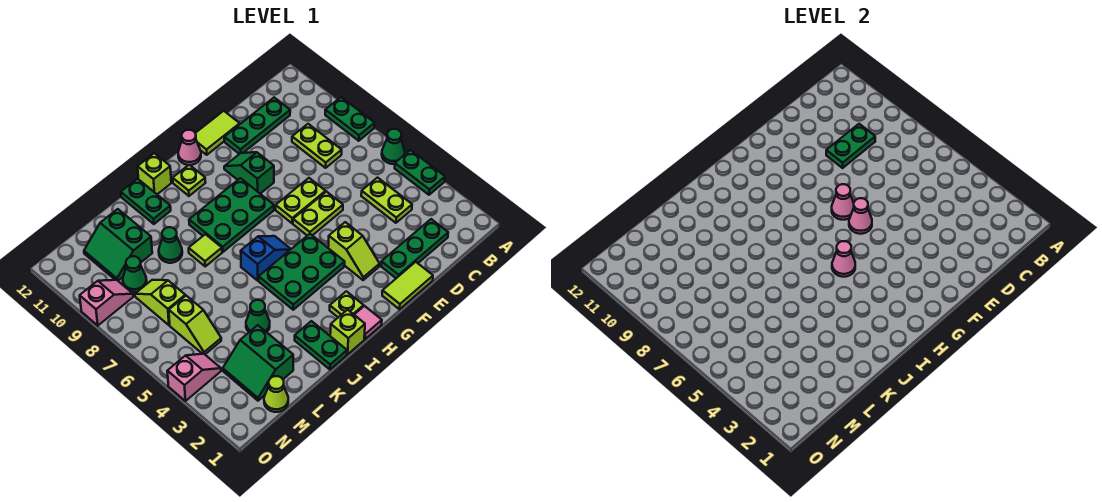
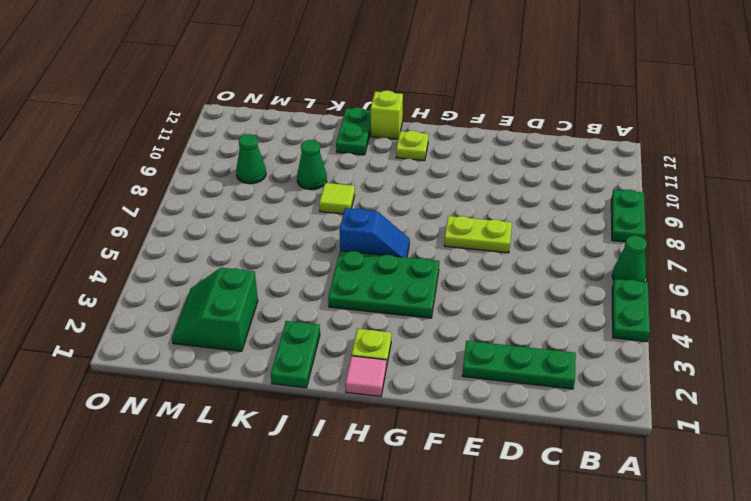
none -> lime plate C4:C5 level 1
none -> lime plate C8:C9 level 1
none -> green plate C11:E11 level 1
none -> lime tile E1:F1 level 1

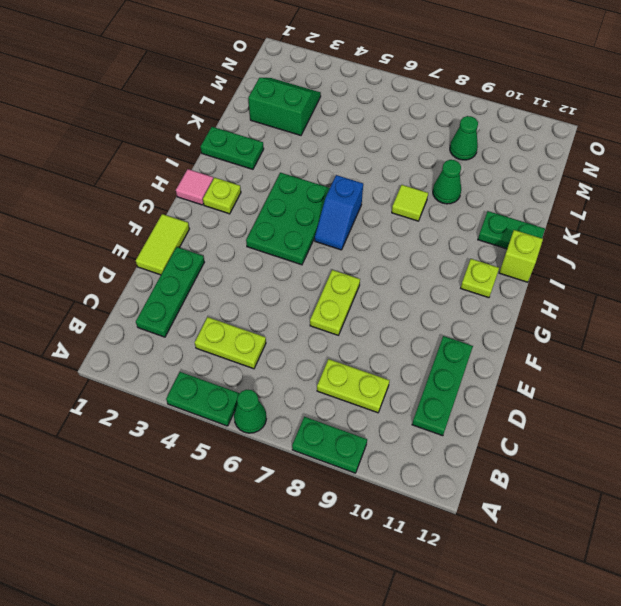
none -> lime plate E6:F6 level 1
none -> lime tile E12:F12 level 1
none -> lime slope F3:F4 level 1 top 4
none -> green slope F9:F10 level 1 top 9

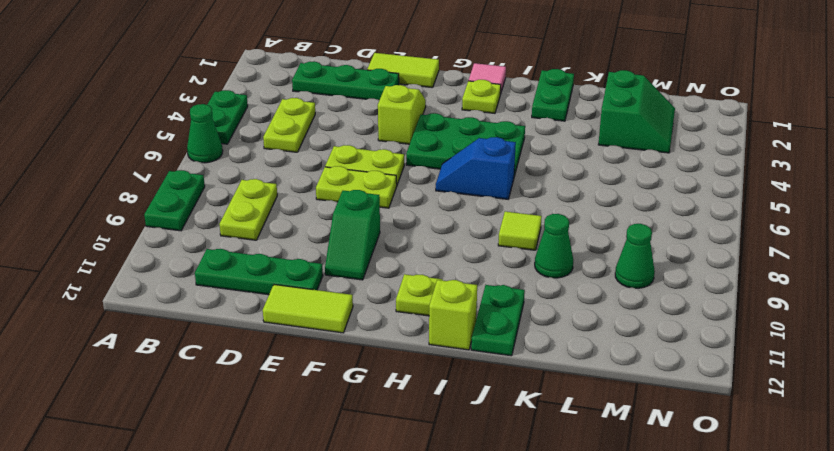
none -> green plate G8:I9 level 1
none -> pink cone G12 level 1
none -> lime brick I1 level 1
none -> green cone K4 level 1

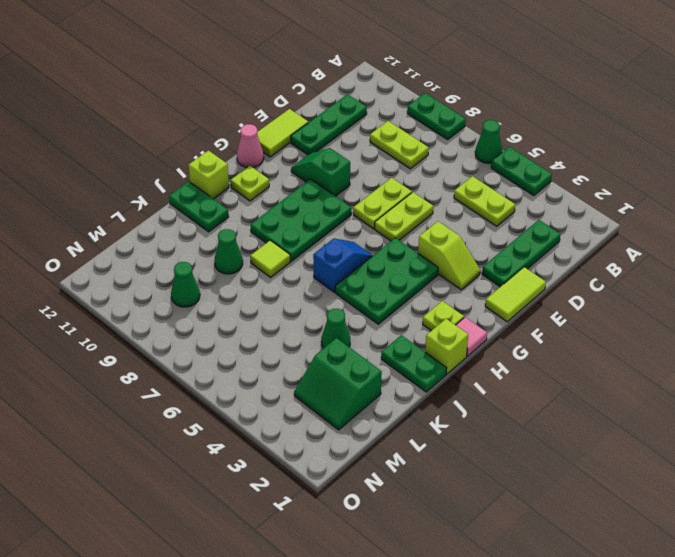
none -> green slope L10:M11 level 1 top L
none -> lime cone M1 level 1
none -> lime slope M5:M6 level 1 top 6
none -> lime slope M7:M8 level 1 top 7

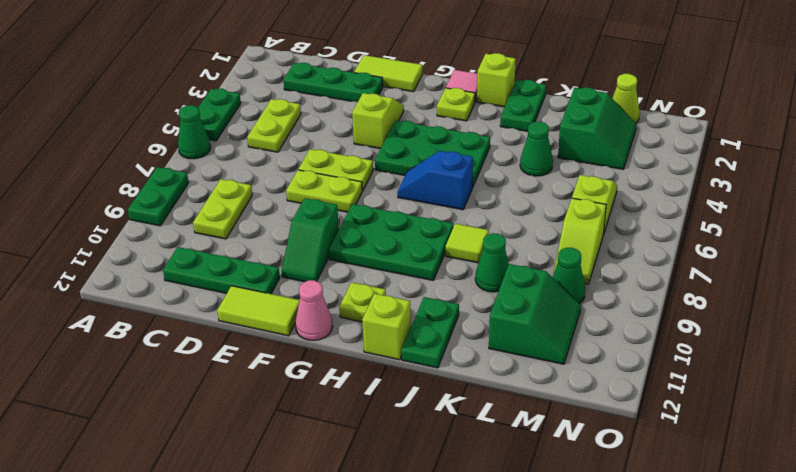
none -> pink slope N4:O4 level 1 top O
none -> pink slope N9:O9 level 1 top O
none -> green plate C9:D9 level 2
none -> pink cone F6 level 2

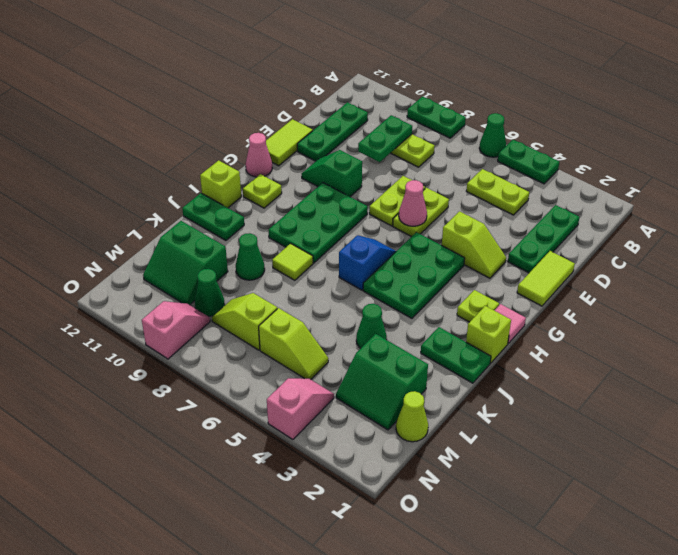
none -> pink cone F7 level 2
none -> pink cone H5 level 2

